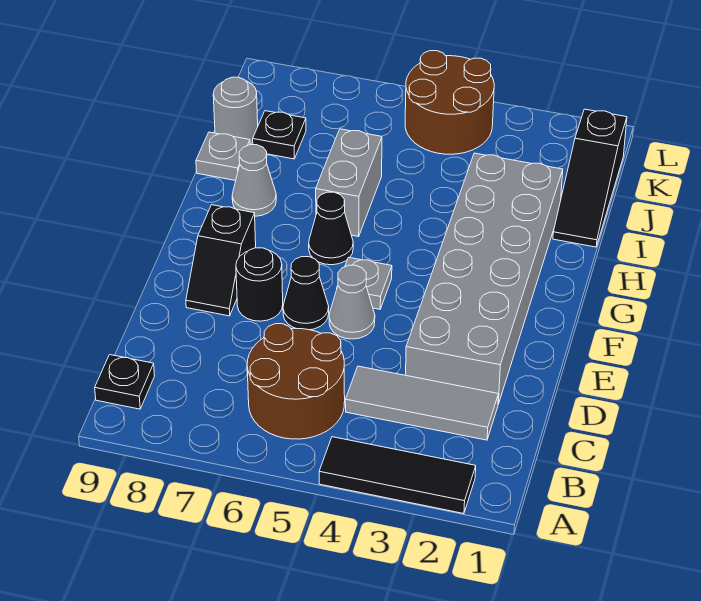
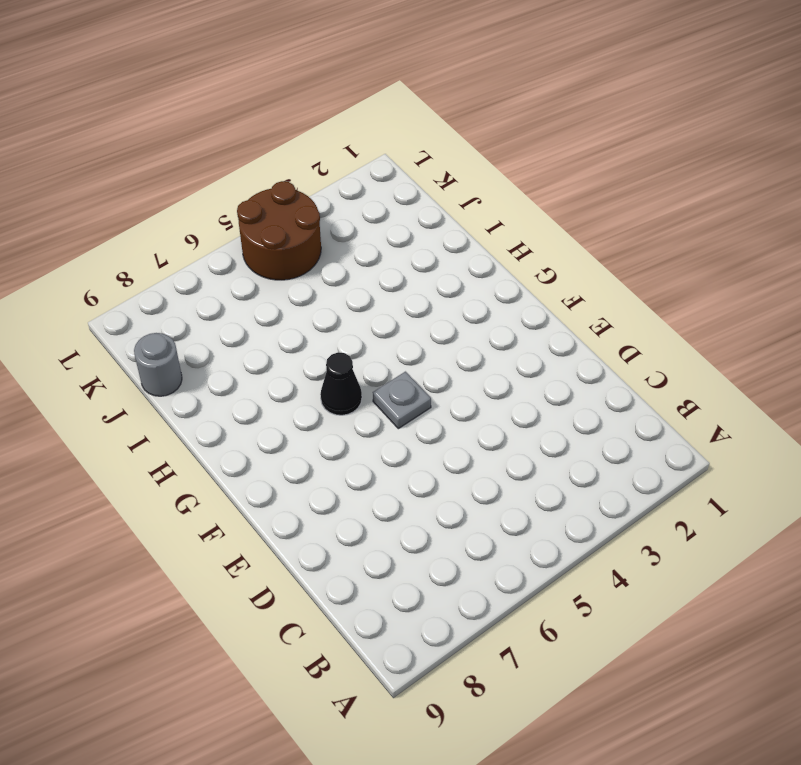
none -> black tile A2:A4 level 1
none -> brown round brick B5:C6 level 1
none -> black plate B9 level 1

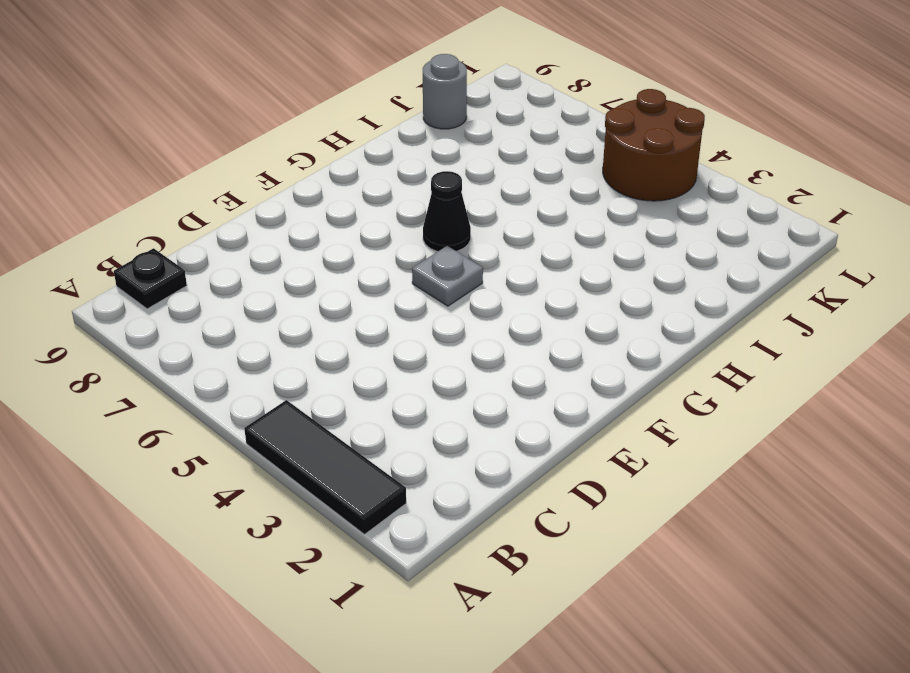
none -> brown round brick B5:C6 level 1
none -> grey tile C2:C4 level 1
none -> grey brick D2:I3 level 1

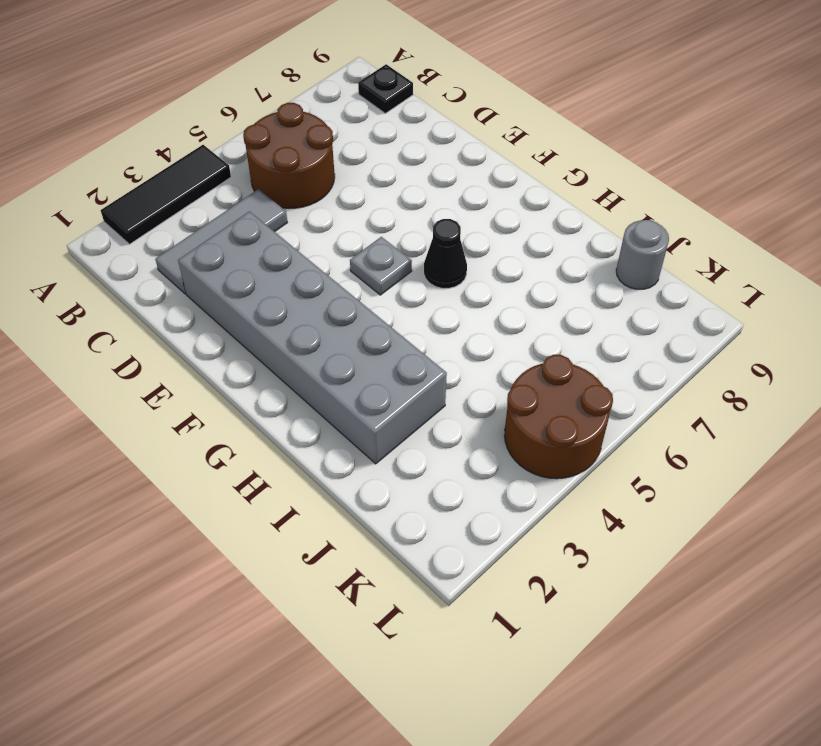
none -> grey cone E5 level 1
none -> black cone E6 level 1
none -> black round brick E7 level 1

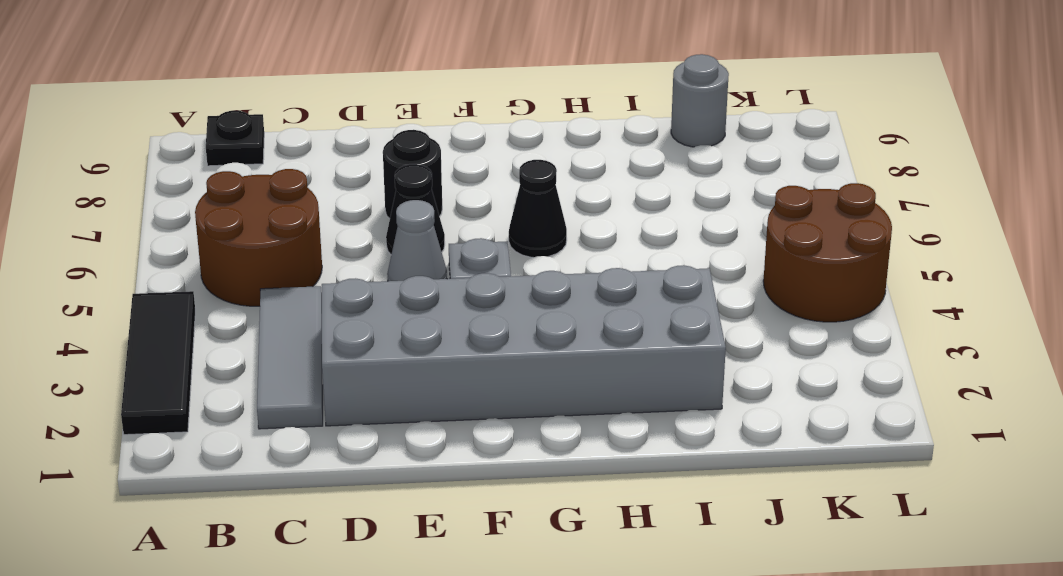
none -> black slope E8:F8 level 1 top F
none -> grey brick H6:I6 level 1
none -> grey cone H8 level 1

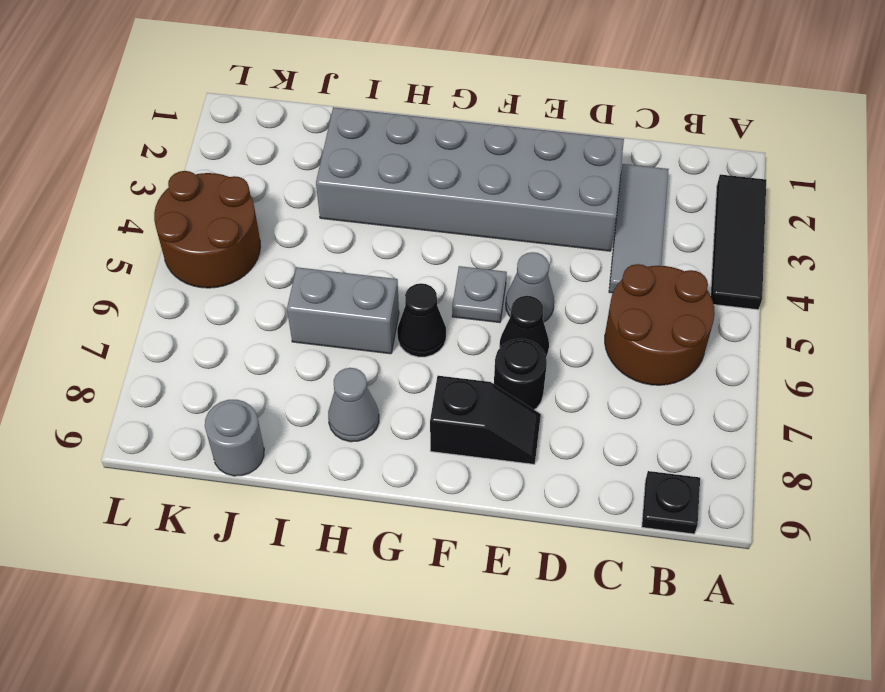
none -> black slope I1:K1 level 1 top K
none -> grey plate I9 level 1
none -> black plate J8 level 1

